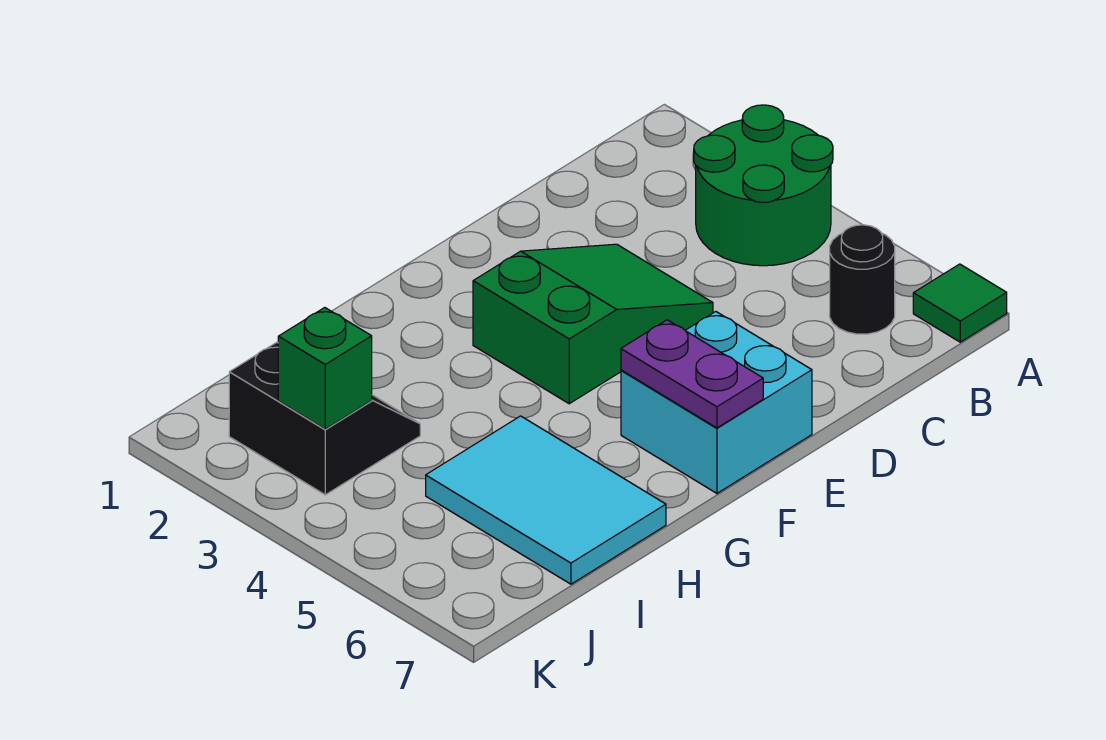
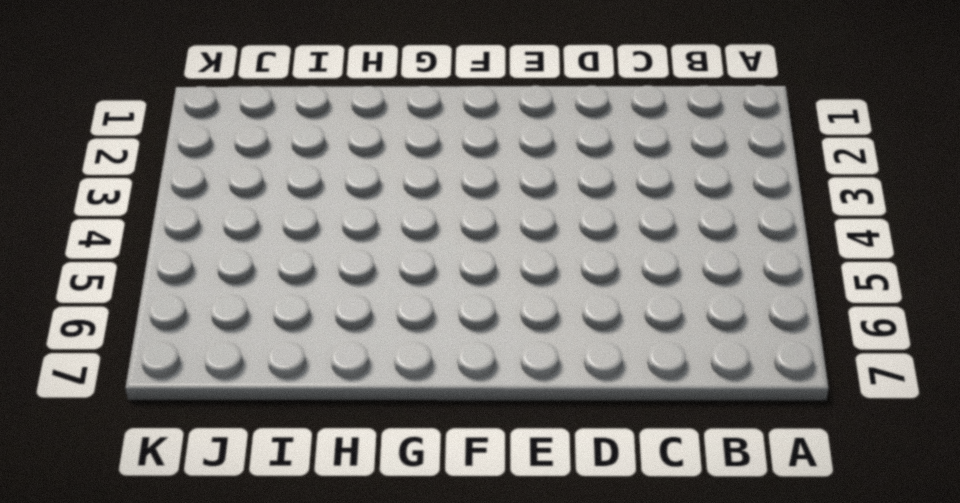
none -> green round brick A3:B4 level 1
none -> green tile A7 level 1

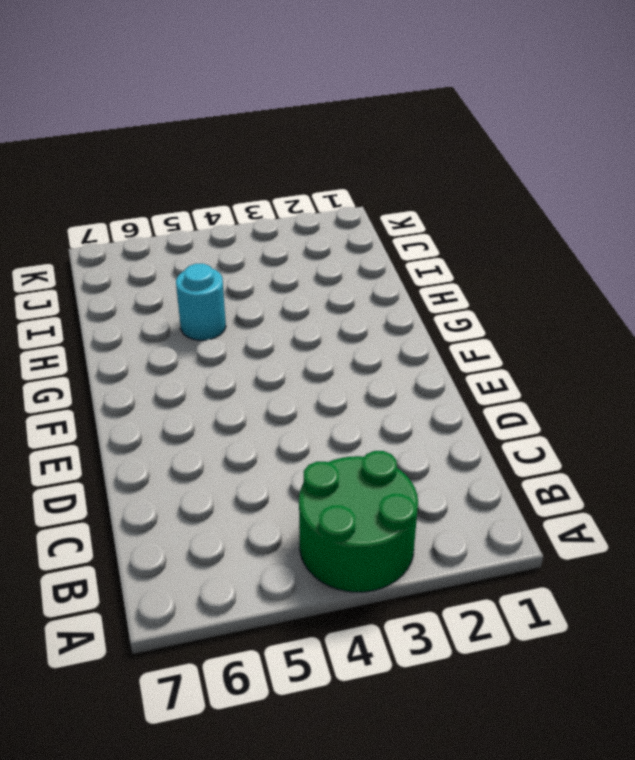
cyan round brick H5 level 1 -> cyan tile H5:I7 level 1
none -> green tile A7 level 1
none -> black round brick B6 level 1

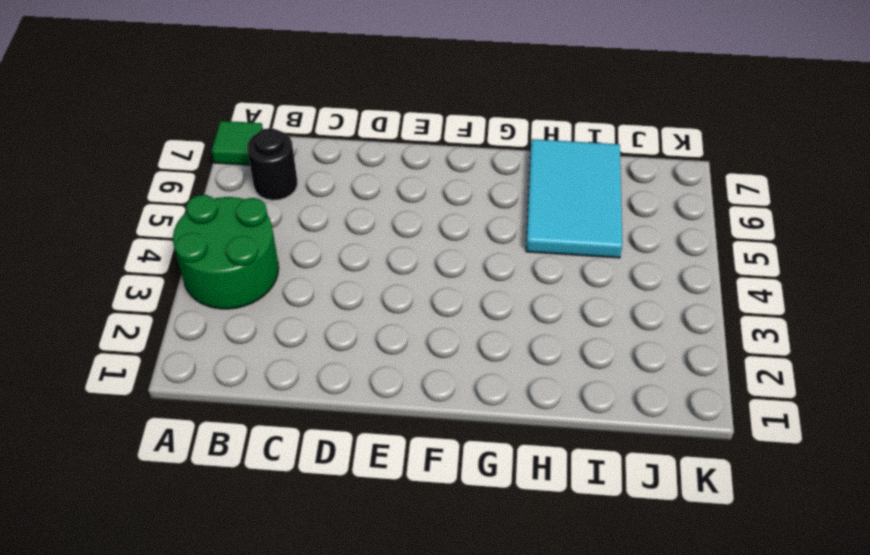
none -> green slope D3:F4 level 1 top F
none -> cyan brick E6:F7 level 1

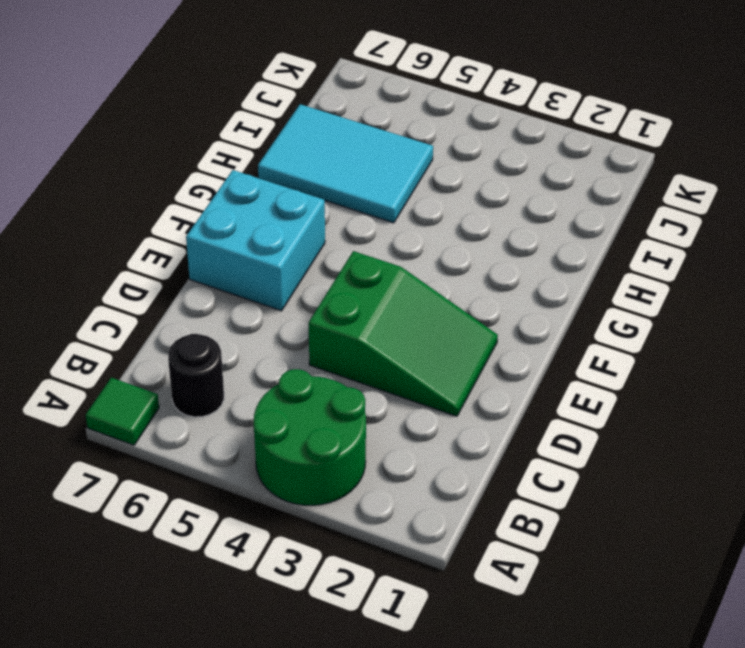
green slope D2:E4 level 1 top 4 -> green slope D3:F4 level 1 top F
none -> black slope I2:J3 level 1 top J
none -> purple plate F6:F7 level 2

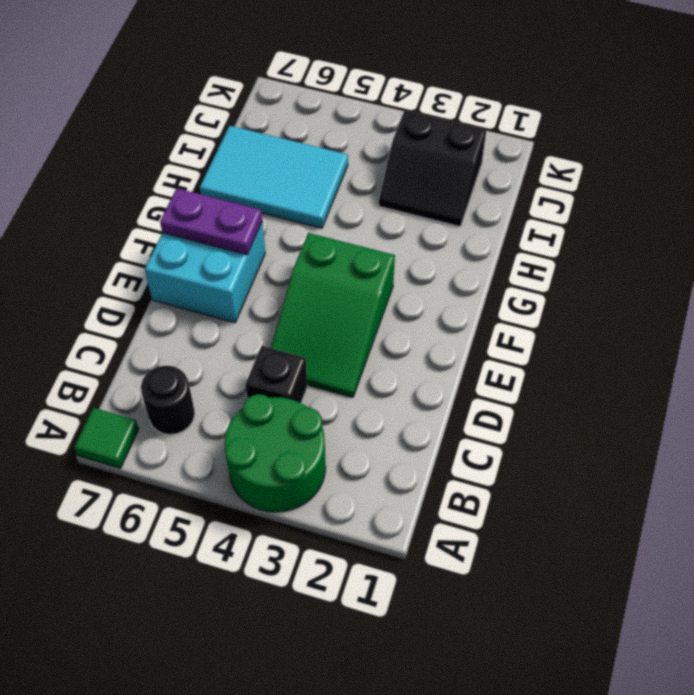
black brick C4 level 1 -> none
none -> green brick J3 level 2

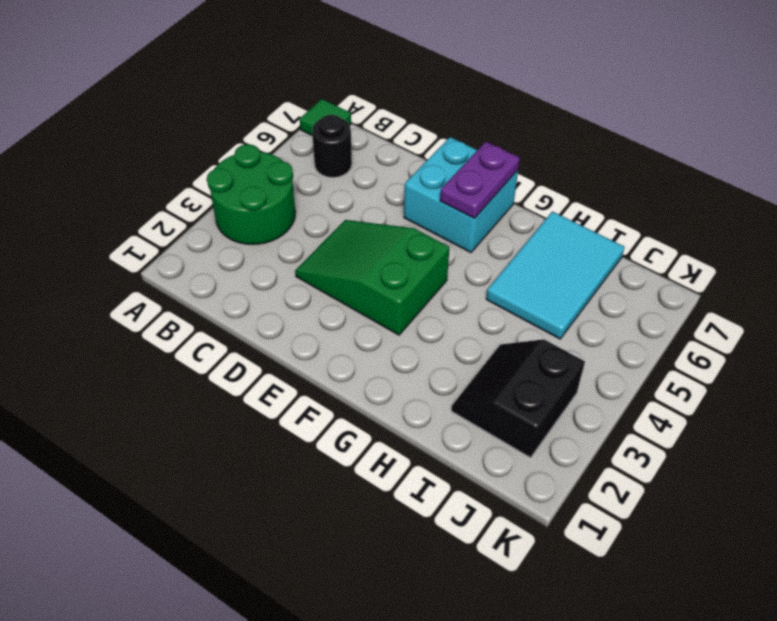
none -> green brick J3 level 2

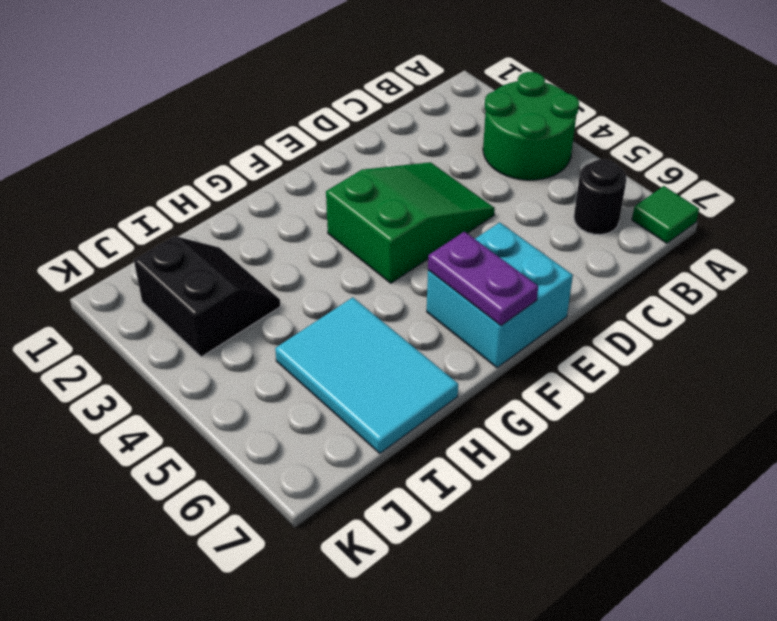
none -> green brick J3 level 2

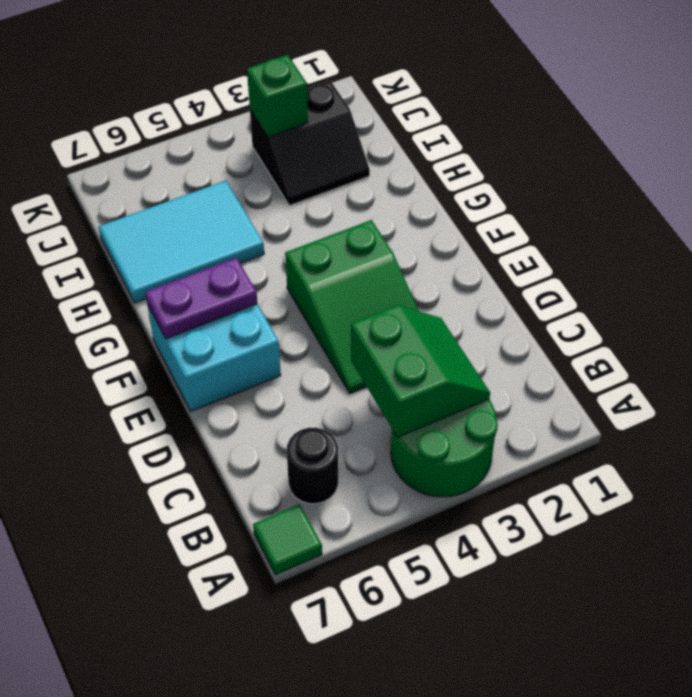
green slope B3:C4 level 2 top 4 -> none

